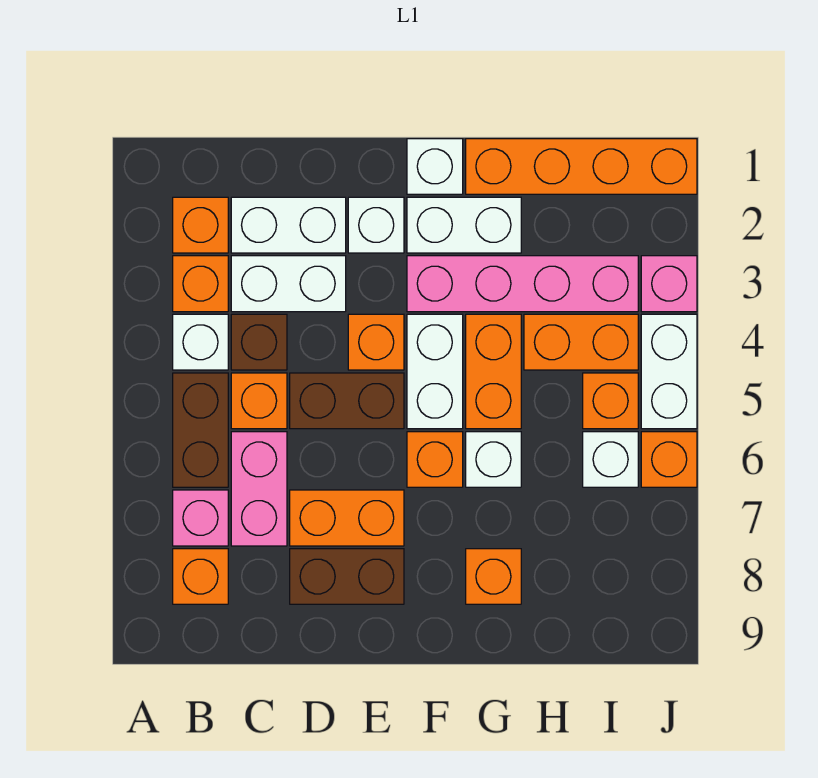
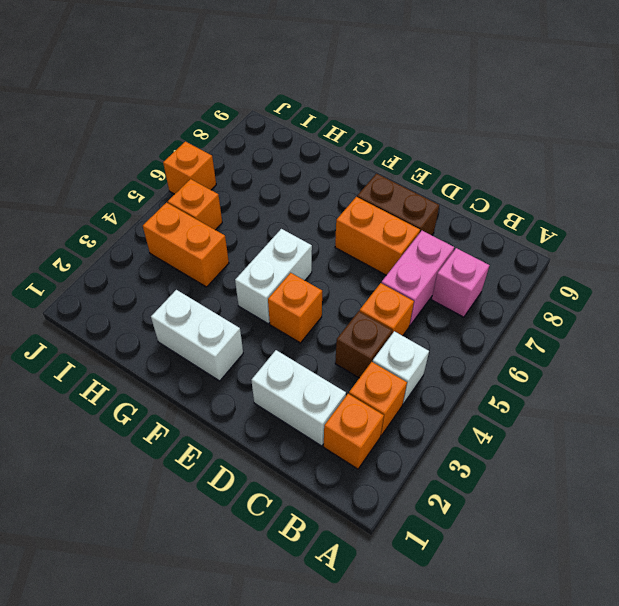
none -> brown brick B5:B6 level 1
none -> orange brick B8 level 1
none -> white brick C3:D3 level 1
none -> brown brick D5:E5 level 1

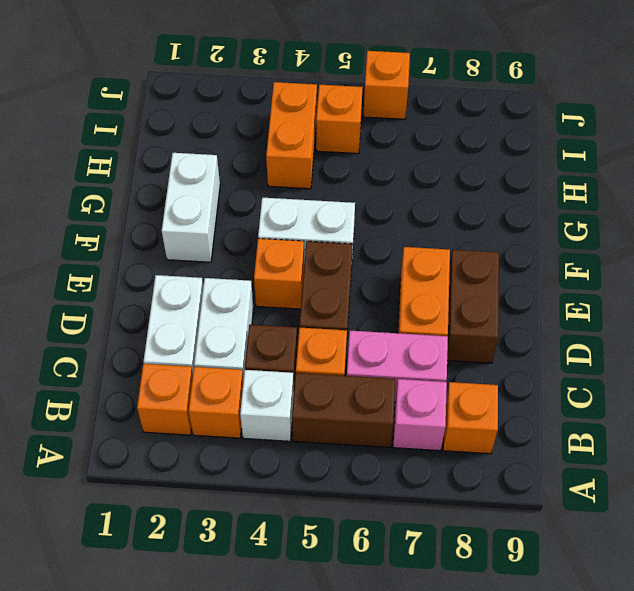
none -> white brick E2 level 1
none -> white brick F1 level 1
none -> pink brick F3:I3 level 1
none -> orange brick F6 level 1

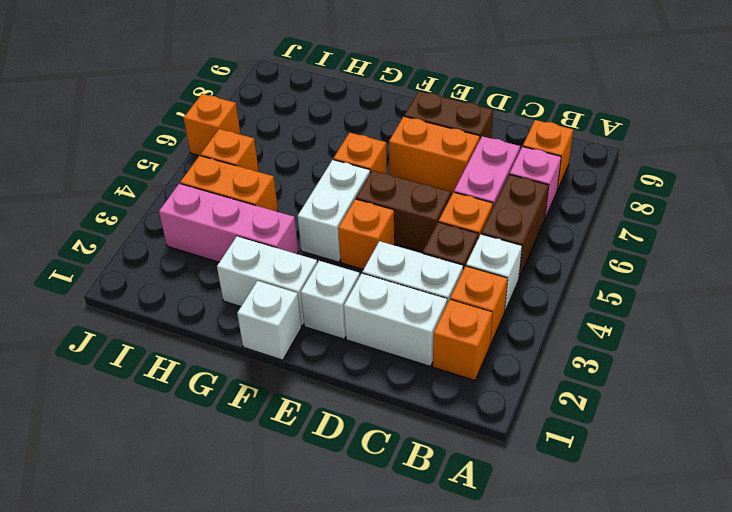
pink brick G3:I3 level 1 -> pink brick F3:I3 level 1
none -> orange brick G1:J1 level 1
none -> orange brick G4:G5 level 1
none -> white brick G6 level 1
none -> orange brick G8 level 1

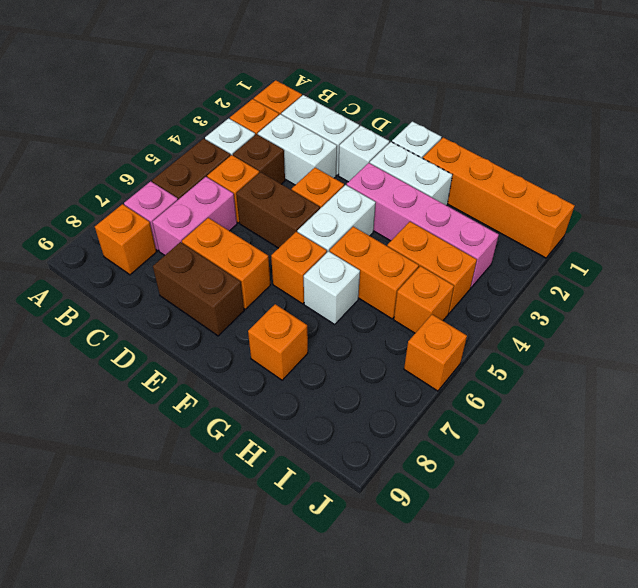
orange brick G5:H5 level 1 -> orange brick G4:G5 level 1
none -> white brick I6 level 1
none -> pink brick J3 level 1
none -> white brick J4:J5 level 1

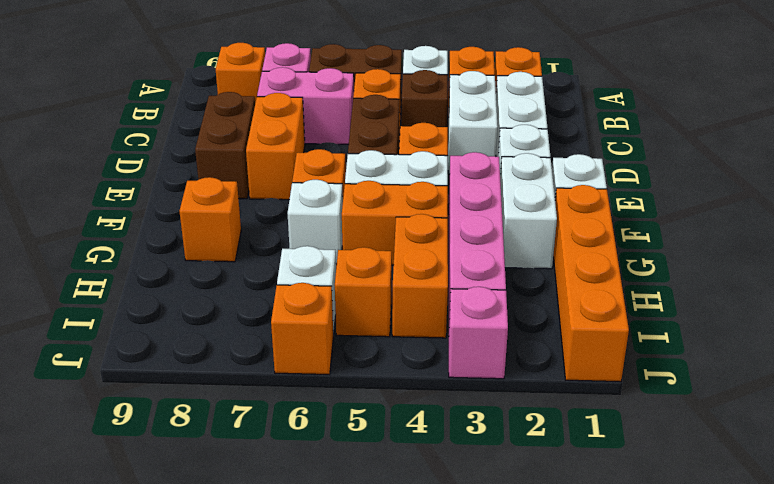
none -> white brick J4:J5 level 1

